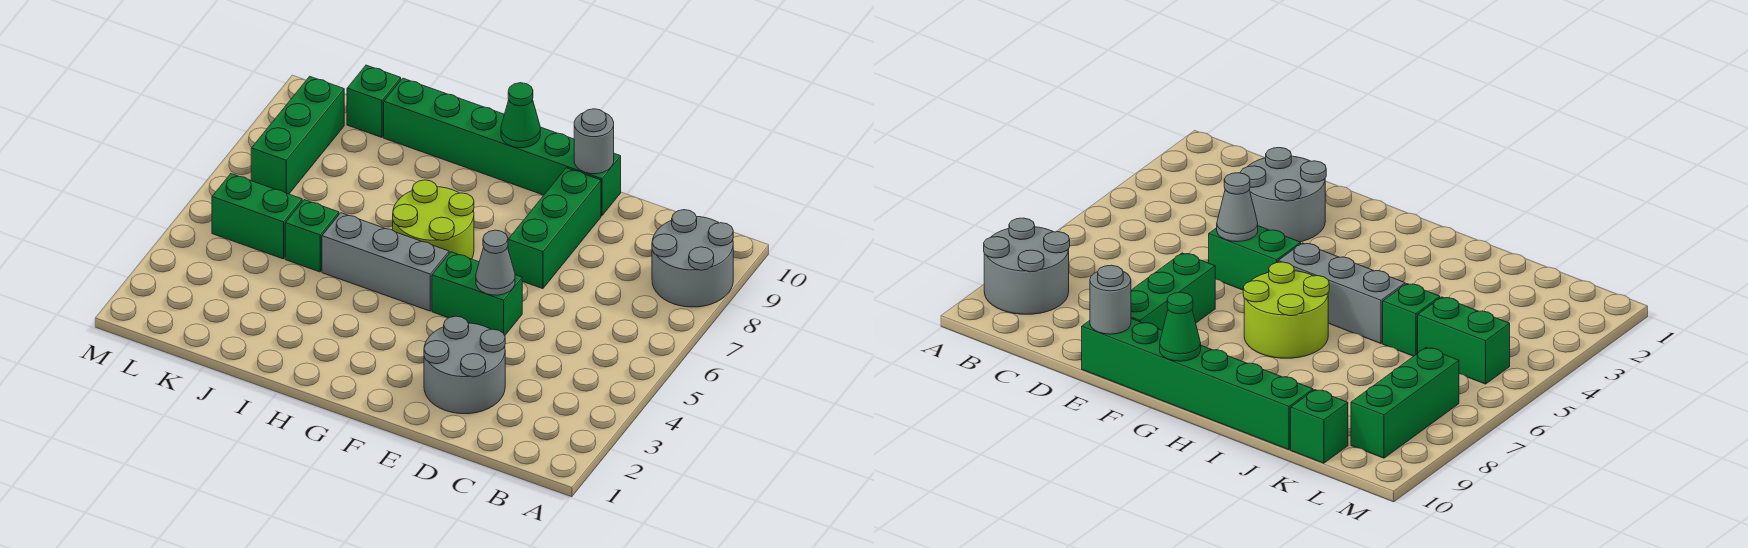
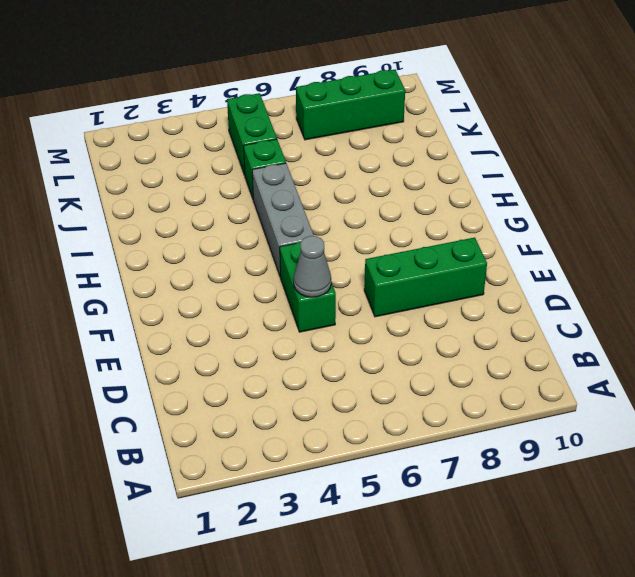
none -> grey round brick A8:B9 level 1
none -> grey round brick D2:E3 level 1
none -> green brick E10:J10 level 1

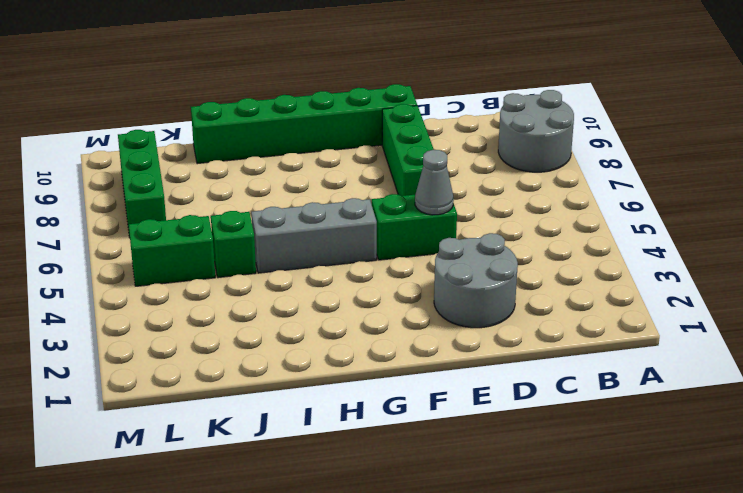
none -> lime round brick G6:H7 level 1
none -> green brick K10 level 1
none -> grey round brick E10 level 2

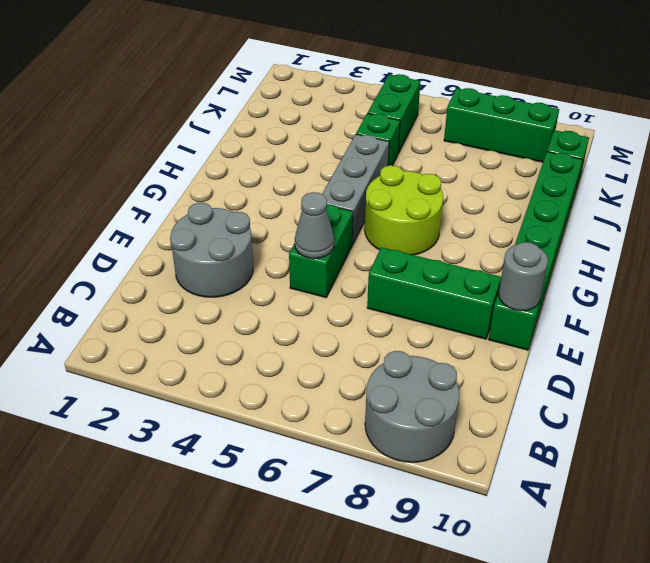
none -> green cone G10 level 2

